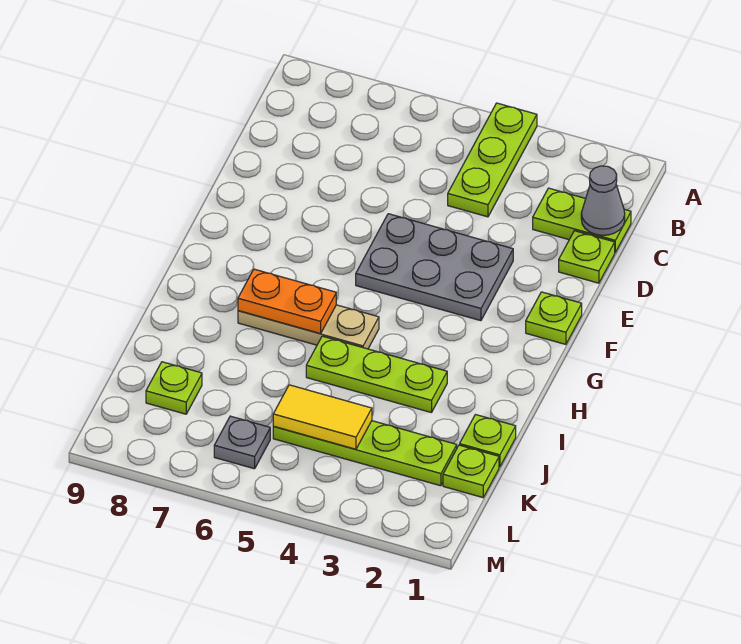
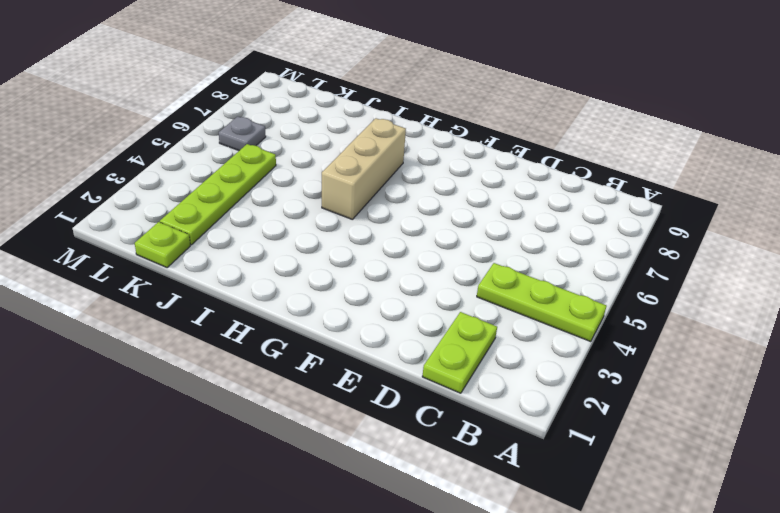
tan brick H5:H7 level 1 -> tan plate H5:H7 level 1
none -> lime plate D1 level 1
none -> grey plate E3:F5 level 1
none -> lime plate F1 level 1

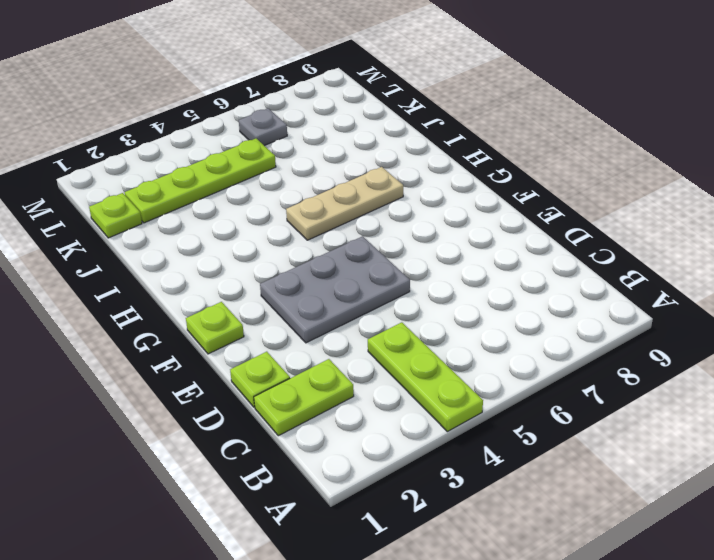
none -> lime plate I3:I5 level 1
none -> lime plate J1 level 1
none -> lime plate K8 level 1

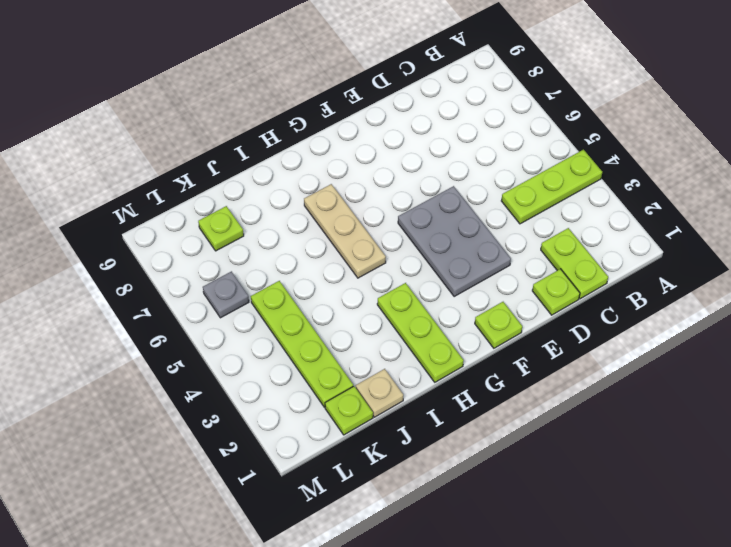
lime plate H1:H3 level 1 -> lime plate I3:I5 level 1
tan plate J1 level 1 -> lime plate J1 level 1
none -> grey cone C1 level 2
none -> orange plate H6:H7 level 2
none -> yellow tile K4:K5 level 2

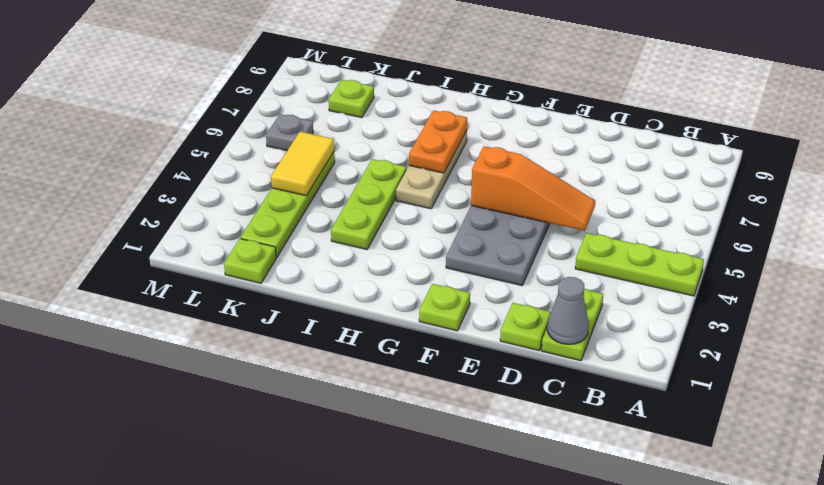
orange slope D5:F5 level 2 top F -> none
none -> lime plate J1 level 1

